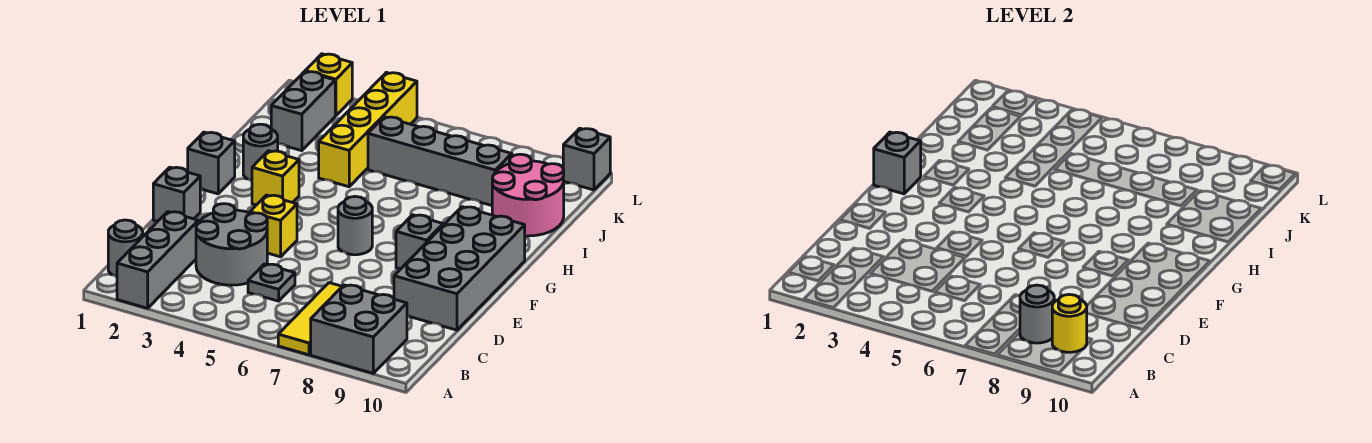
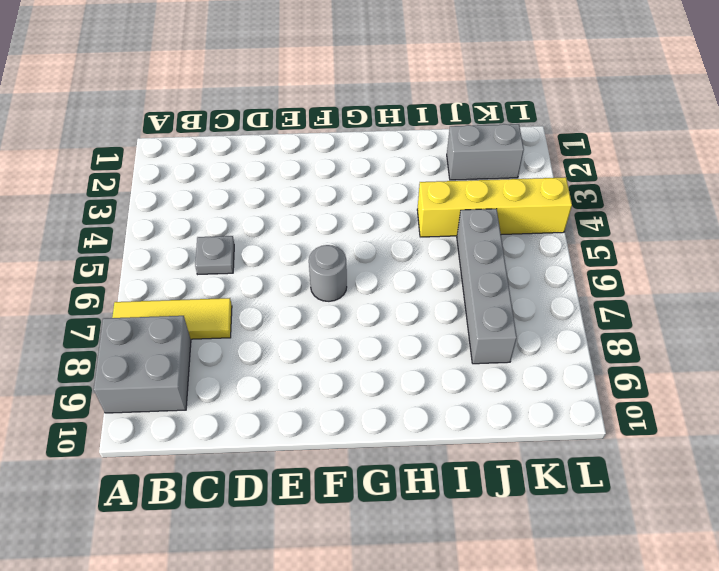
none -> grey brick A2:C2 level 1
none -> grey round brick B1 level 1
none -> grey round brick C3:D4 level 1

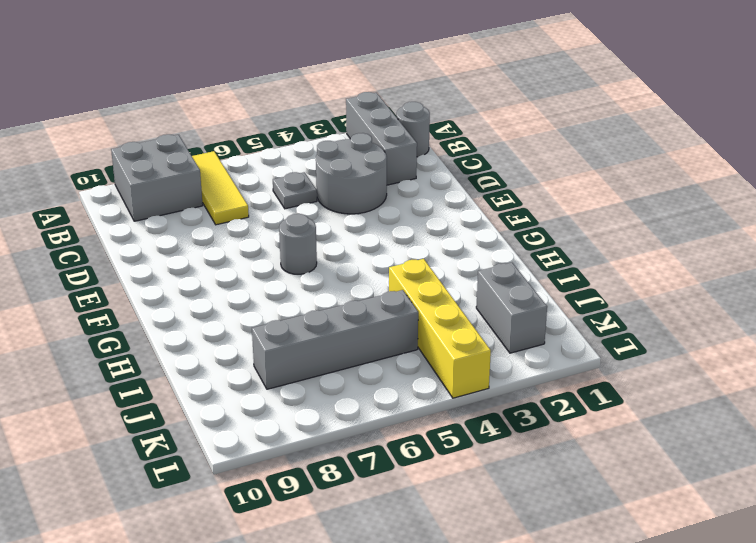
none -> grey brick D9:G10 level 1
none -> grey brick E1 level 1
none -> yellow brick E4 level 1

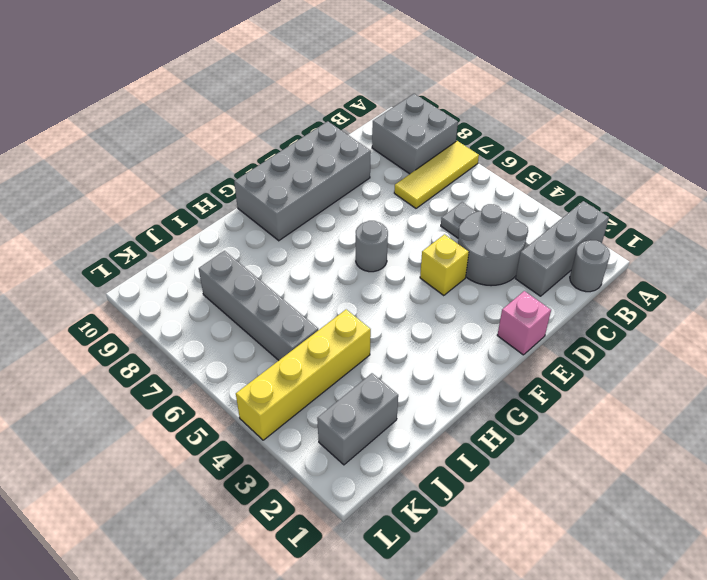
pink brick E1 level 1 -> grey brick E1 level 1
none -> grey brick F8 level 1
none -> grey brick G1 level 1
none -> yellow brick G3 level 1

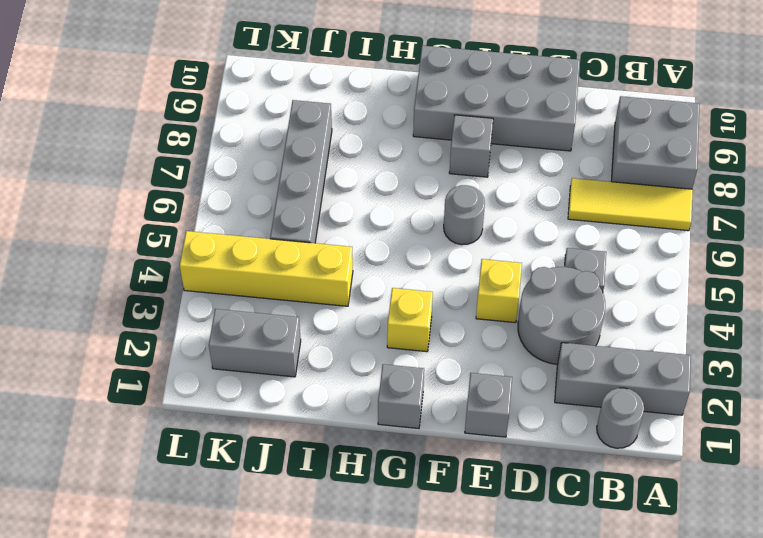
none -> grey round brick H2 level 1
none -> pink round brick I9:J10 level 1
none -> yellow brick L2 level 1

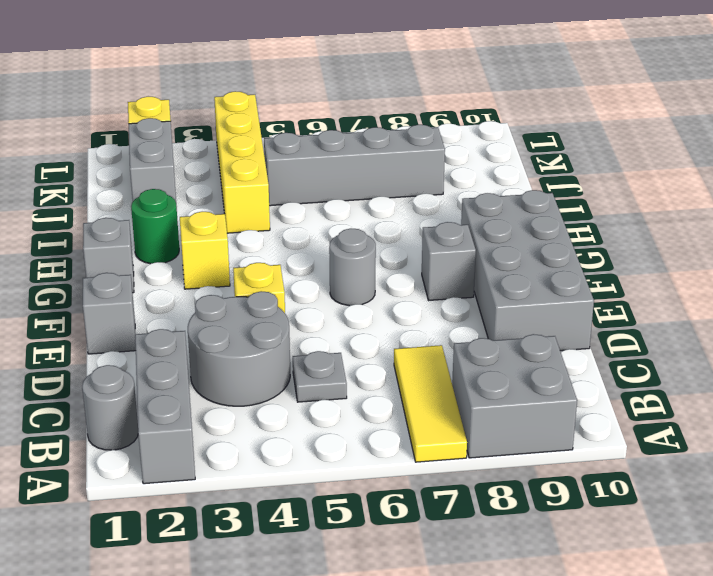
green round brick H2 level 1 -> grey round brick H2 level 1
none -> pink round brick I9:J10 level 1
none -> grey brick L10 level 1
none -> grey round brick B8 level 2

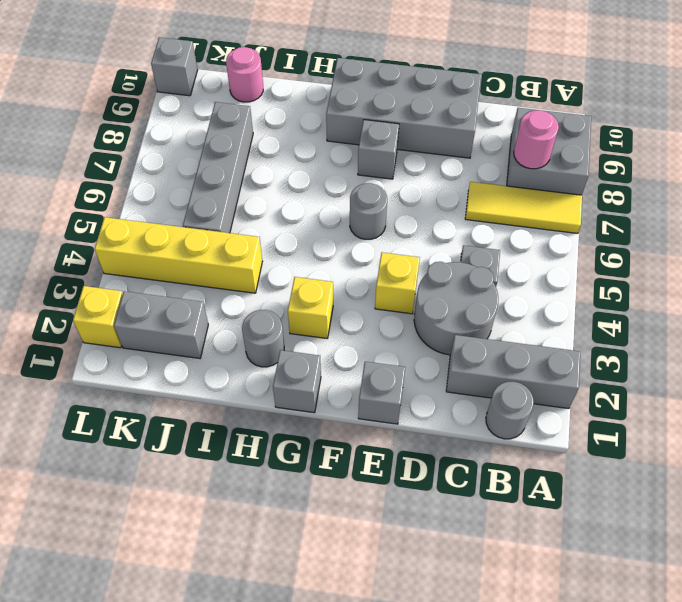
pink round brick B8 level 2 -> grey round brick B8 level 2
pink round brick J10 level 1 -> pink round brick I9:J10 level 1
none -> yellow round brick B9 level 2
none -> grey brick G1 level 2

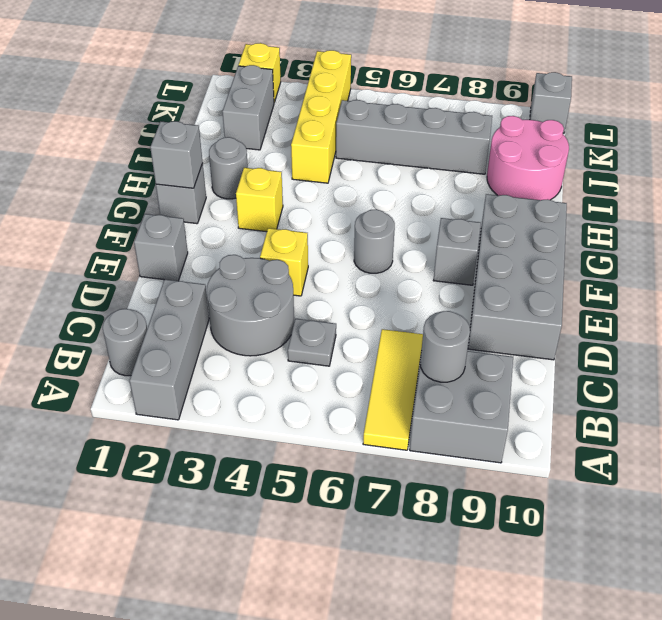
none -> yellow round brick B9 level 2

